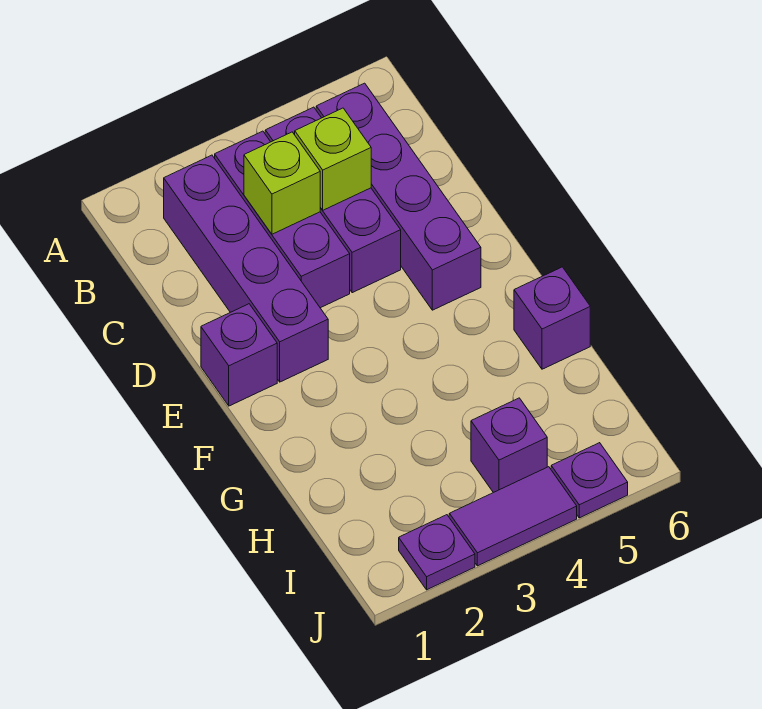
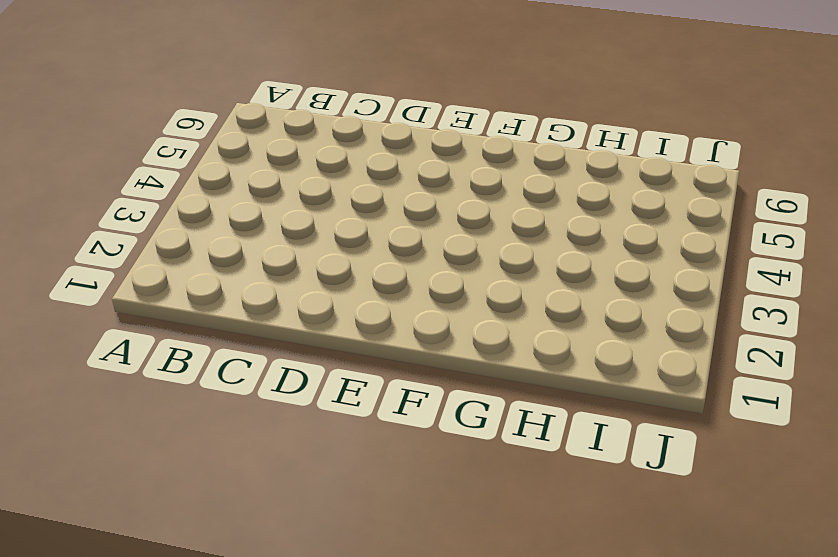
none -> purple brick B2:E2 level 1
none -> purple brick B3:D3 level 1
none -> purple brick B4:D4 level 1

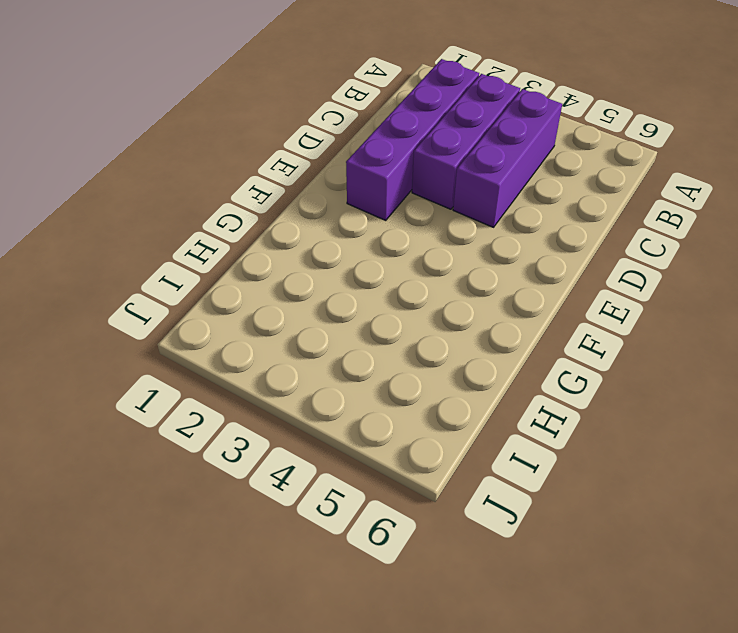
none -> purple brick B5:E5 level 1
none -> purple brick E1 level 1
none -> purple brick G6 level 1

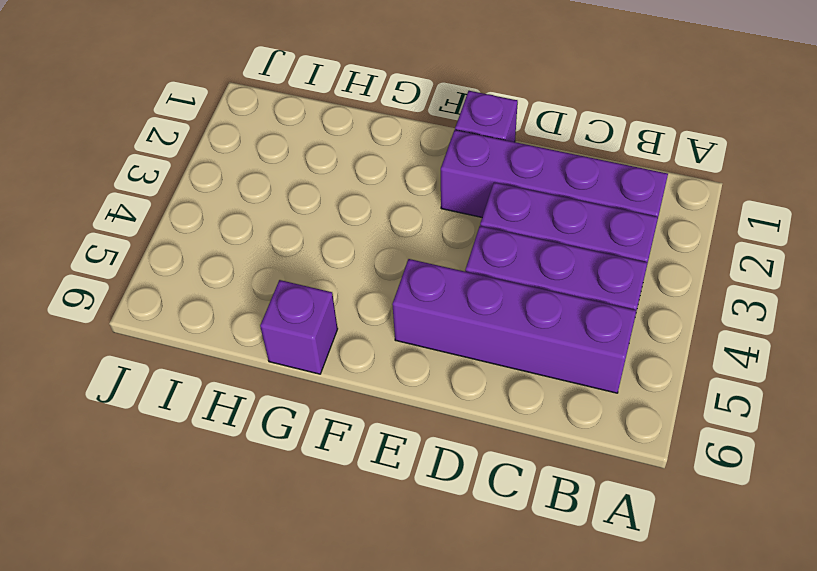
none -> purple brick I4 level 1
none -> purple plate J2 level 1
none -> purple tile J3:J4 level 1

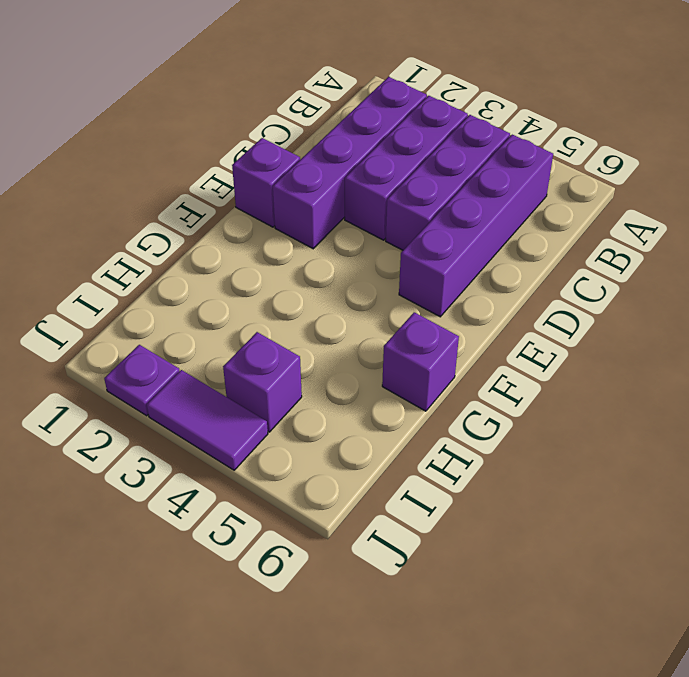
none -> purple plate J5 level 1
none -> lime brick C3 level 2
none -> lime brick C4 level 2

